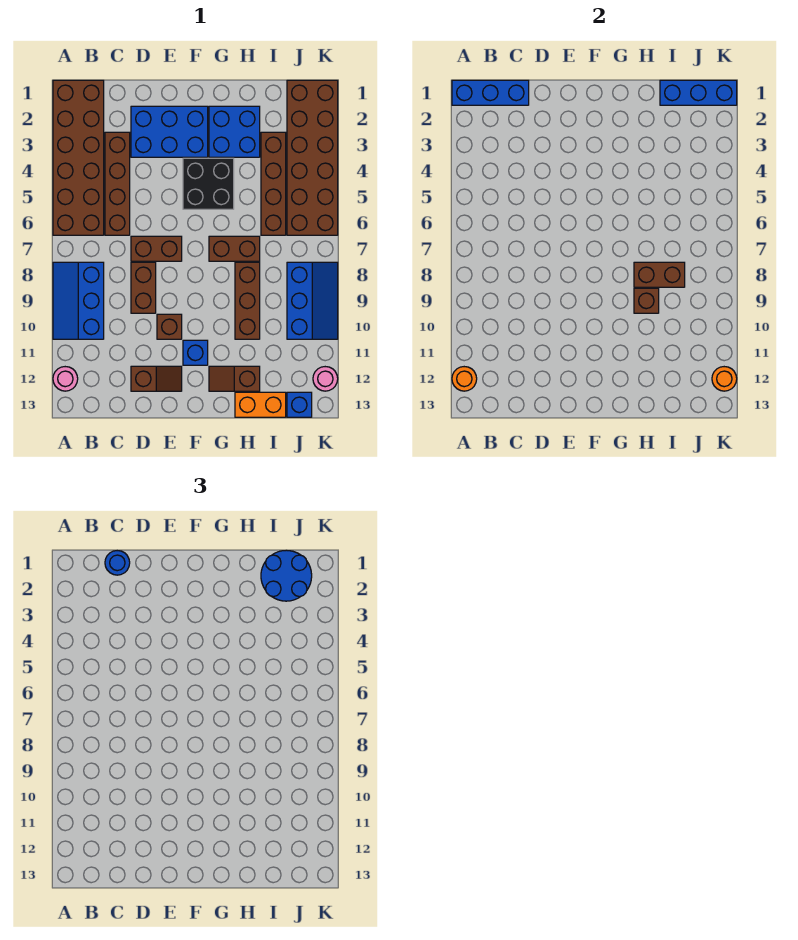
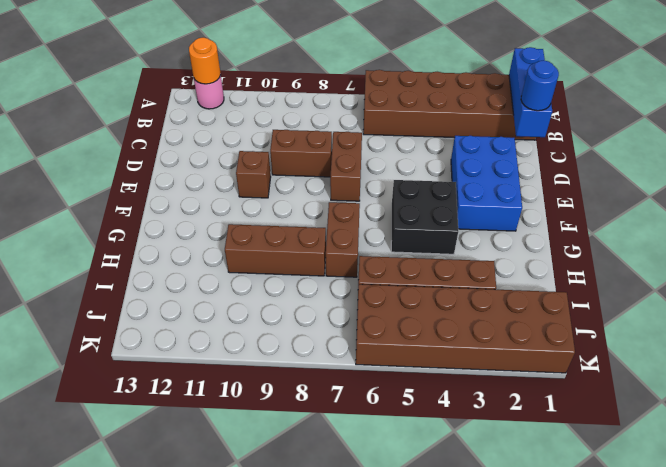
none -> blue slope A8:B10 level 1 top B
none -> brown brick C3:C6 level 1
none -> brown slope D12:E12 level 1 top D

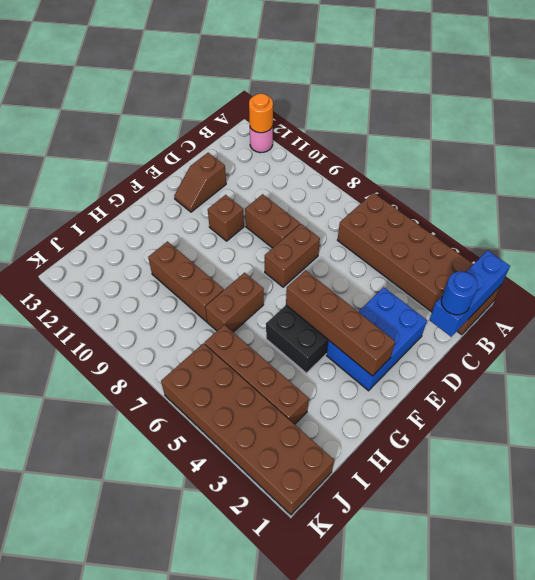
brown brick F2:F5 level 2 -> brown brick C3:C6 level 1
none -> blue slope A8:B10 level 1 top B
none -> blue brick F11 level 1
none -> blue brick G2:H3 level 1

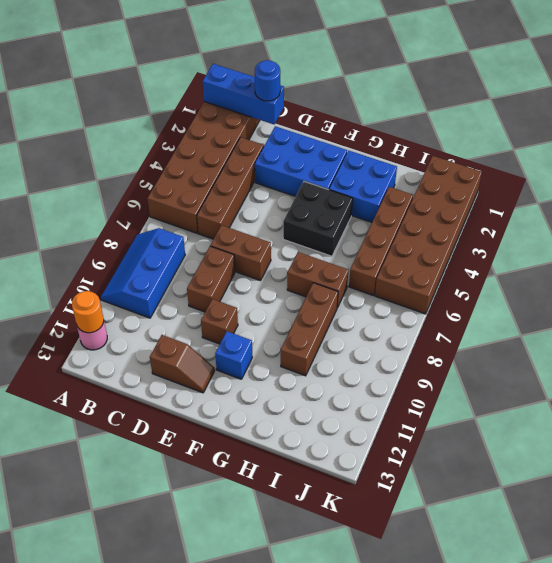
none -> brown slope G12:H12 level 1 top H
none -> orange brick H13:I13 level 1
none -> blue slope J8:K10 level 1 top J

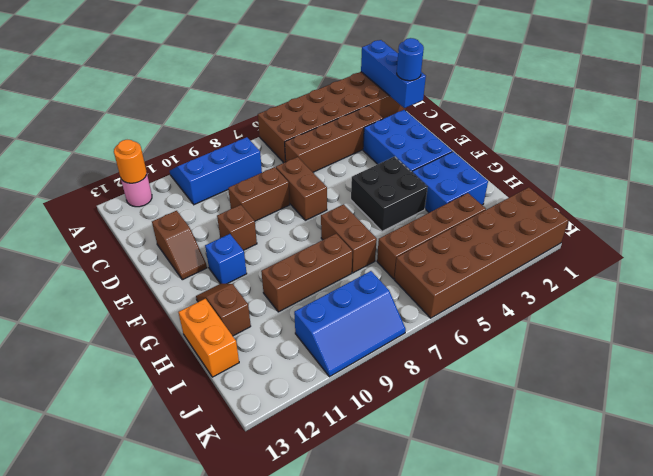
none -> blue brick J13 level 1
none -> pink round brick K12 level 1
none -> brown brick H8:I8 level 2

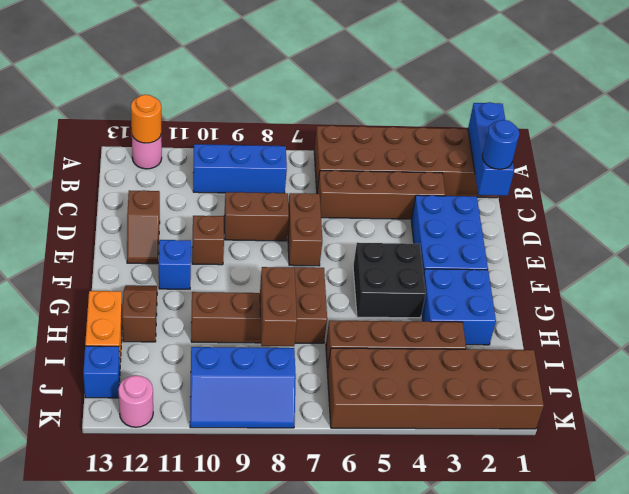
none -> brown brick H9 level 2
none -> blue brick I1:K1 level 2
none -> orange round brick K12 level 2

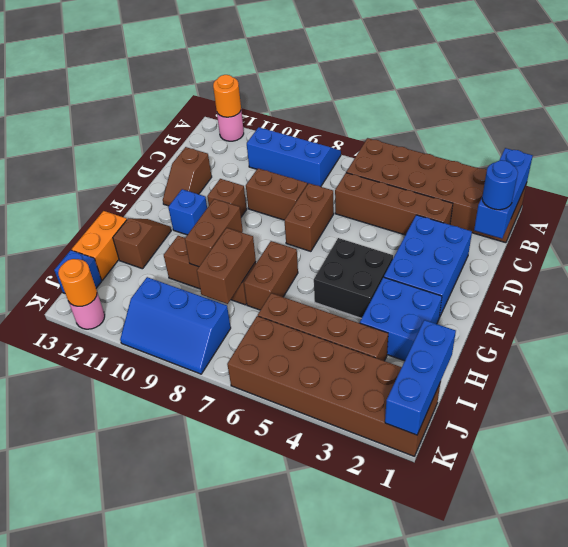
brown brick G9:H9 level 2 -> brown brick H9 level 2
none -> blue round brick I1:J2 level 3

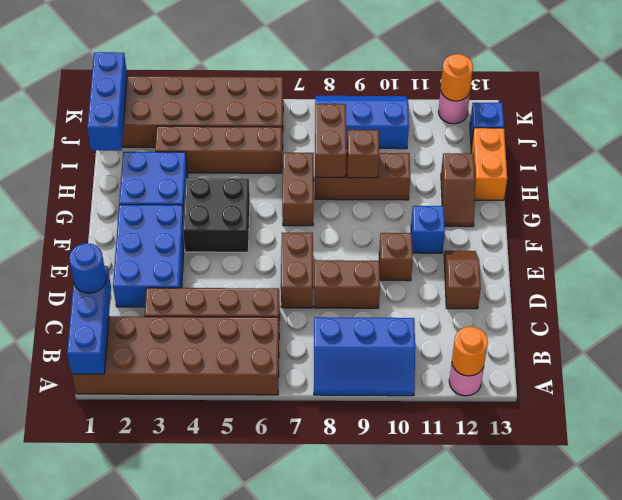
none -> blue round brick I1:J2 level 3

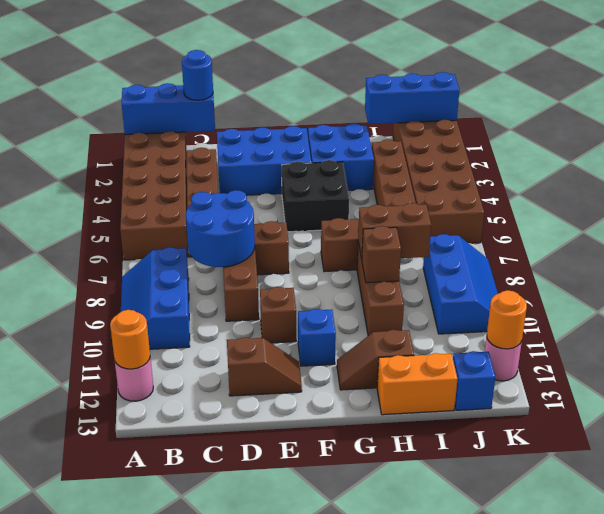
blue round brick C7:D8 level 2 -> blue round brick I1:J2 level 3

